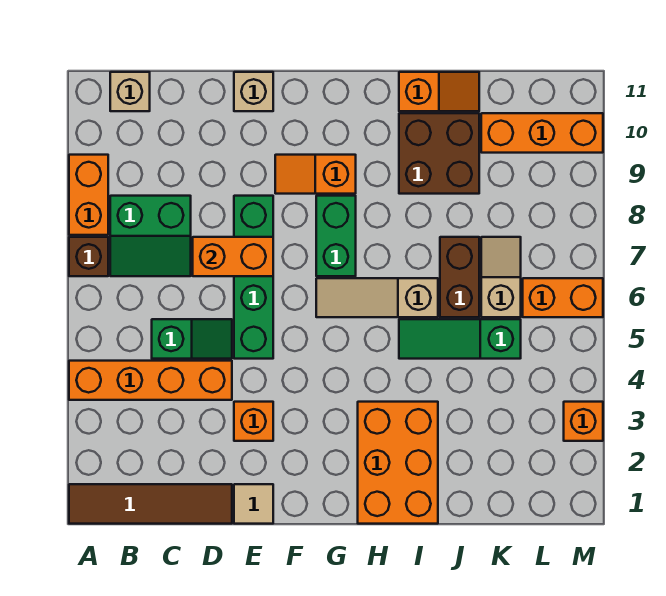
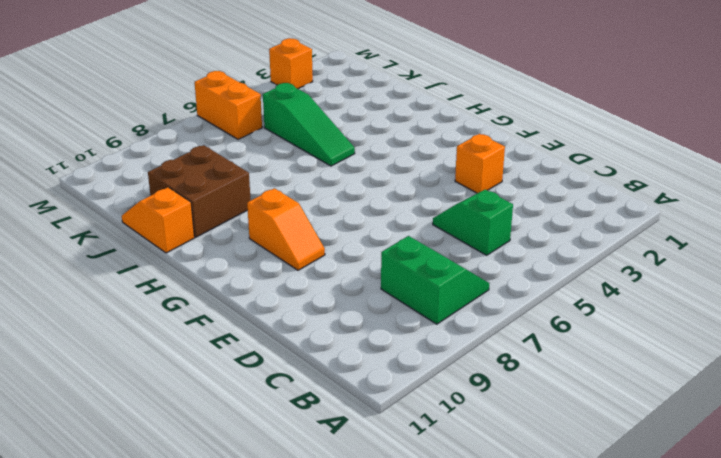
none -> brown tile A1:D1 level 1
none -> orange brick A4:D4 level 1
none -> brown brick A7 level 1

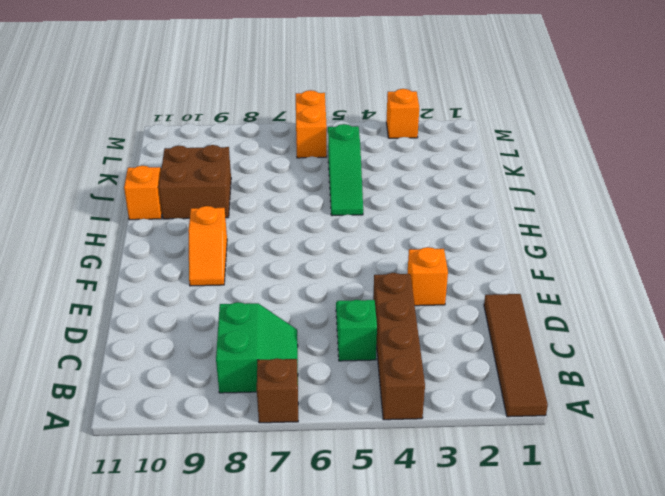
brown brick A4:D4 level 1 -> orange brick A4:D4 level 1
none -> orange brick A8:A9 level 1
none -> tan brick B11 level 1
none -> tan tile E1 level 1

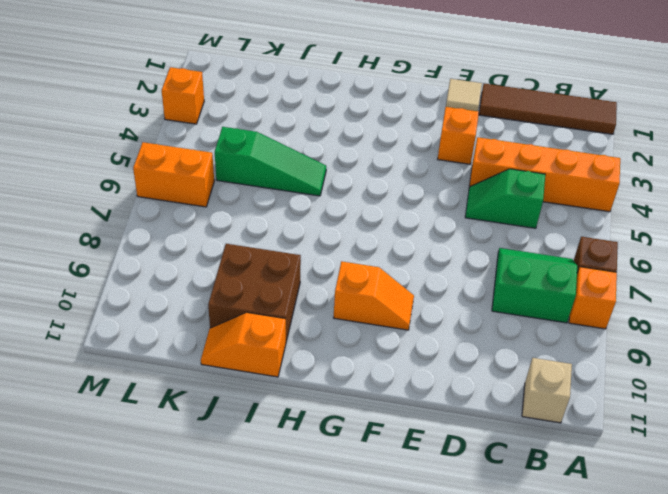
orange brick A8 level 1 -> orange brick A8:A9 level 1
none -> green brick E5:E8 level 1
none -> tan brick E11 level 1
none -> tan slope G6:I6 level 1 top I

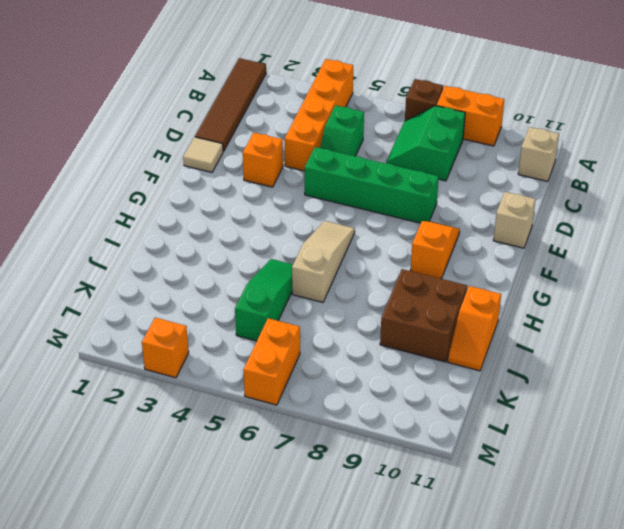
none -> green brick G7:G8 level 1
none -> orange brick H1:I3 level 1
none -> brown brick J6:J7 level 1

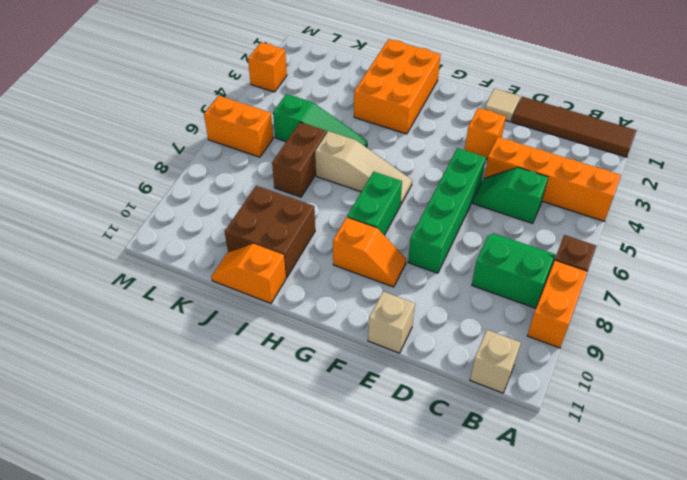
none -> tan slope K6:K7 level 1 top 6
none -> orange brick K10:M10 level 1
none -> orange brick D7:E7 level 2

